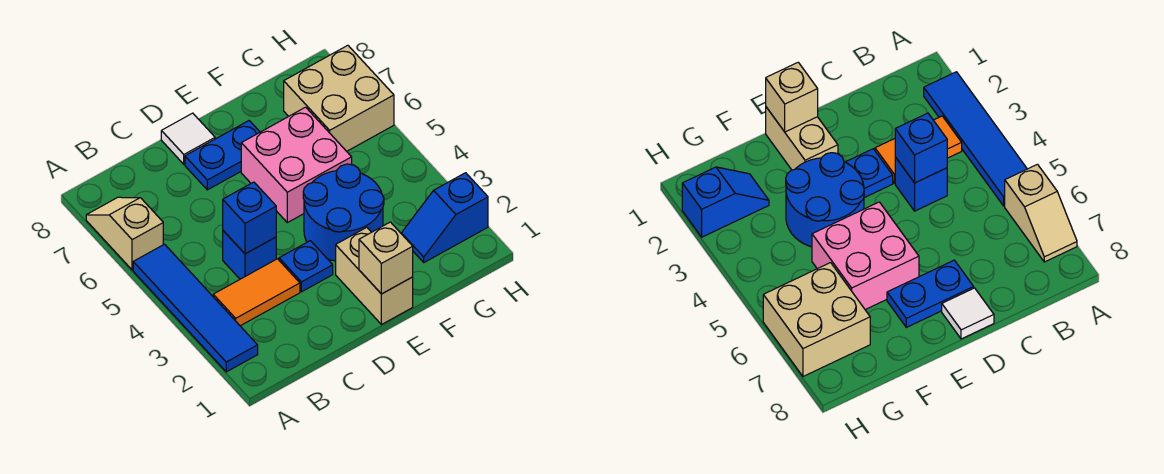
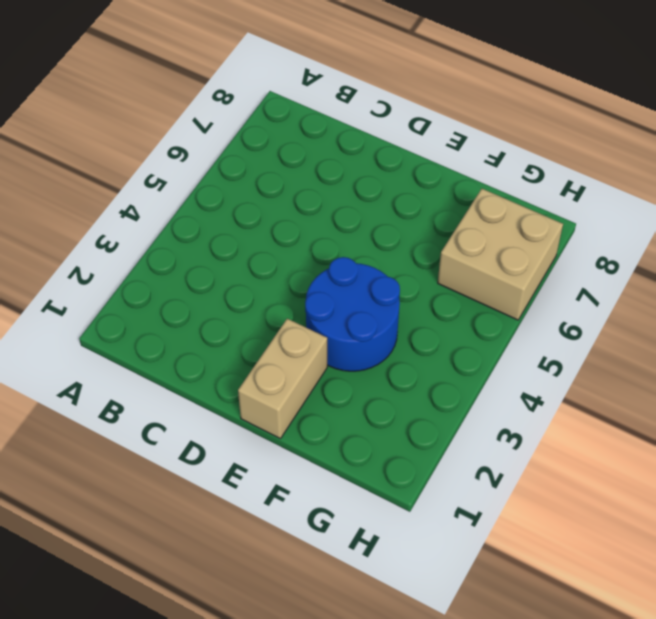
none -> blue tile A2:A5 level 1
none -> tan slope A6:A7 level 1 top 6
none -> orange tile B3:C3 level 1

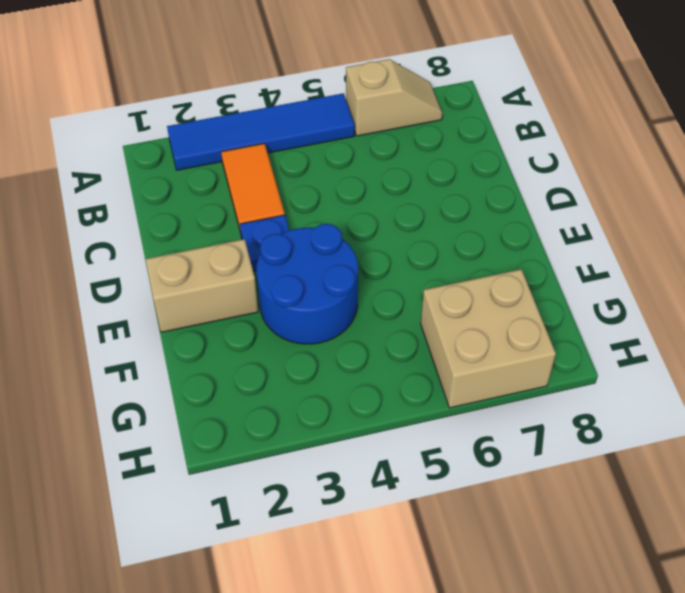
none -> blue brick C4 level 1
none -> blue plate D7:E7 level 1
none -> white tile D8 level 1

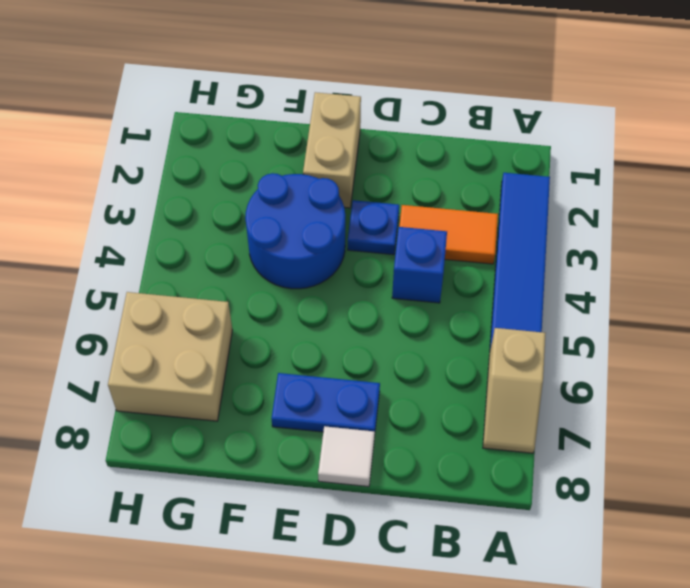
none -> pink brick E5:F6 level 1
none -> blue slope G2:H2 level 1 top H
none -> blue brick C4 level 2

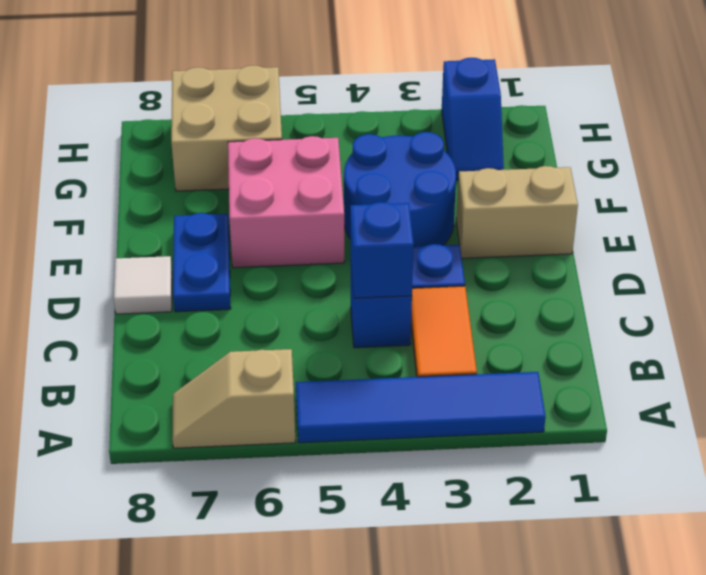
none -> tan brick E1 level 2

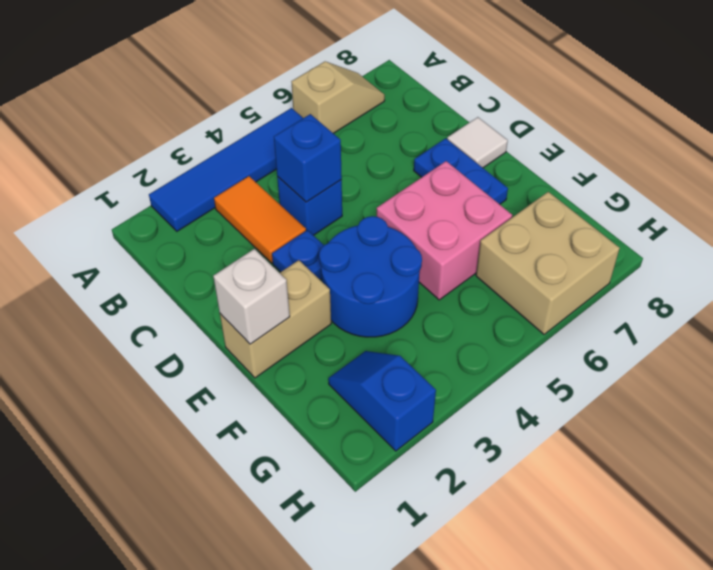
white brick E1 level 2 -> tan brick E1 level 2

